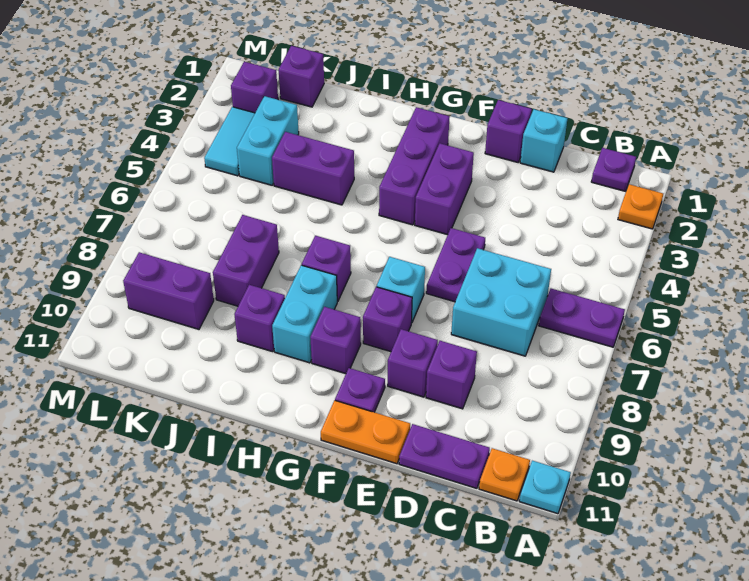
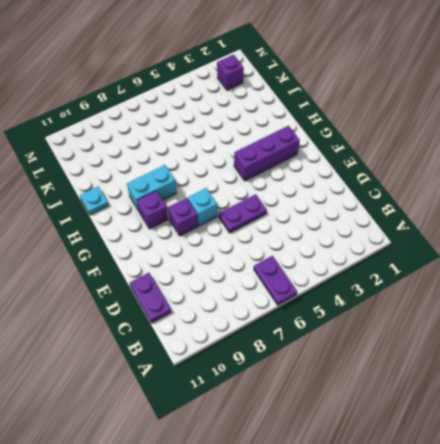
cyan plate I11 level 1 -> cyan plate A11 level 1
none -> orange plate A2 level 1
none -> purple plate B1 level 1
none -> orange plate B11 level 1

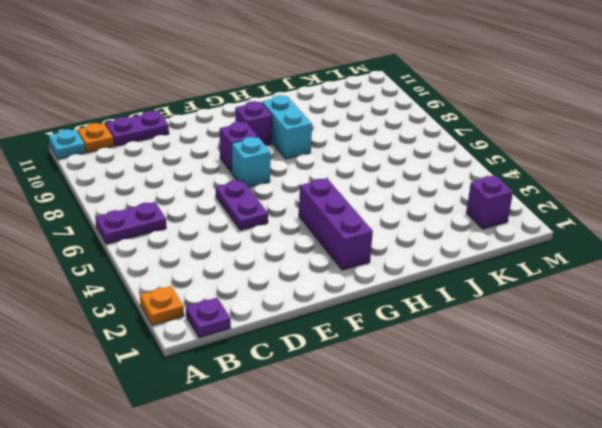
none -> cyan brick C6:D7 level 1
none -> cyan brick D1 level 1
none -> purple brick D9 level 1

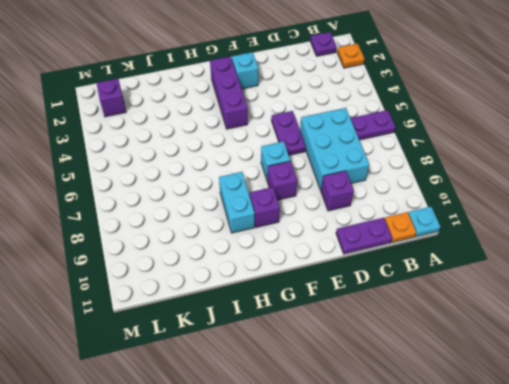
cyan brick C6:D8 level 1 -> cyan brick C6:D7 level 1
cyan brick F2 level 1 -> cyan brick D1 level 1
none -> purple brick E1 level 1
none -> purple brick E9 level 1
none -> orange plate E11:F11 level 1

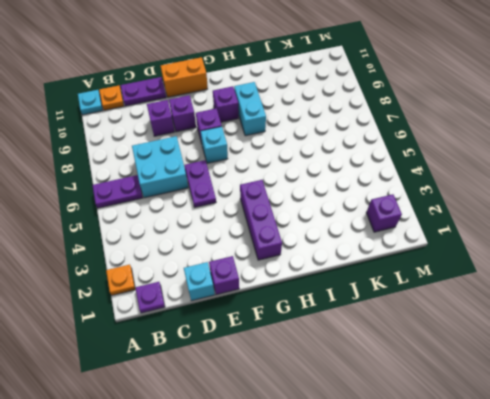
orange brick E11:F11 level 1 -> orange plate E11:F11 level 1
none -> purple brick F3:F4 level 1
none -> purple plate F10 level 1
none -> purple brick H7 level 1

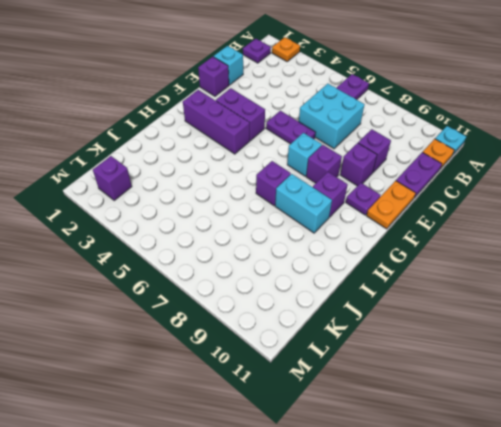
none -> purple brick I4:J4 level 1
none -> purple brick I9 level 1
none -> purple brick J7:J8 level 1

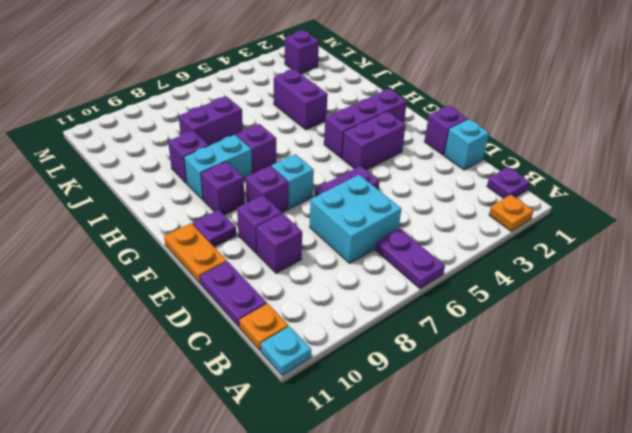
none -> purple brick K1 level 1
none -> cyan brick K3:K4 level 1
none -> purple brick K9:L9 level 1

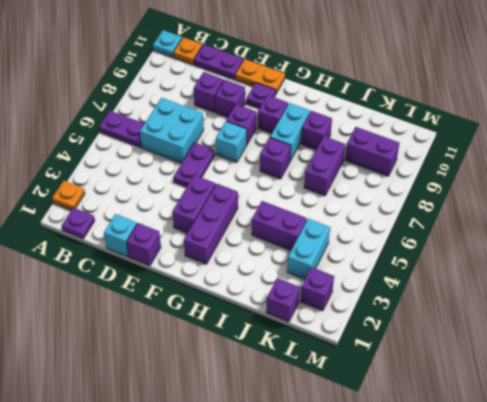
none -> cyan tile L3:L4 level 1

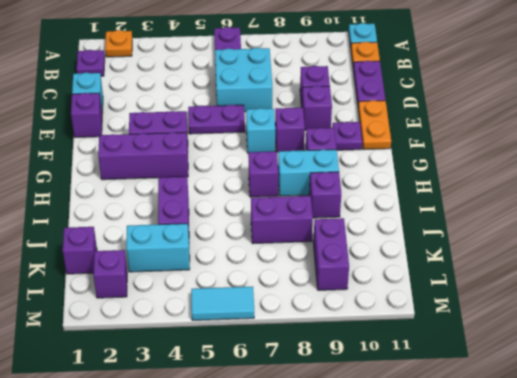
cyan tile M5:M6 level 1 -> cyan tile L3:L4 level 1

